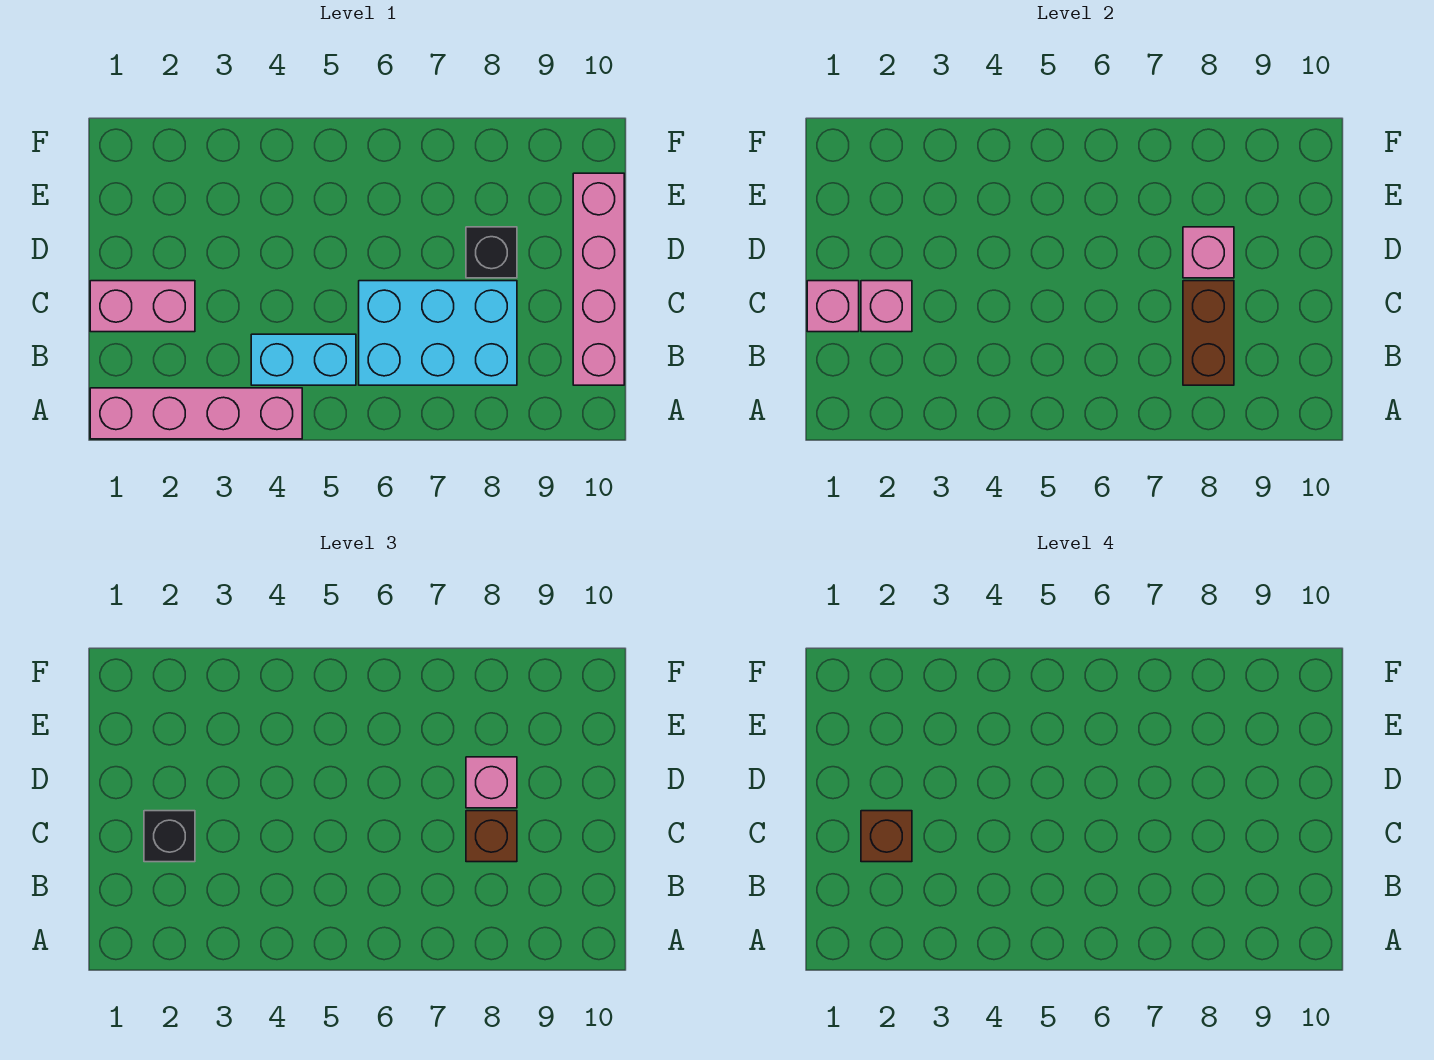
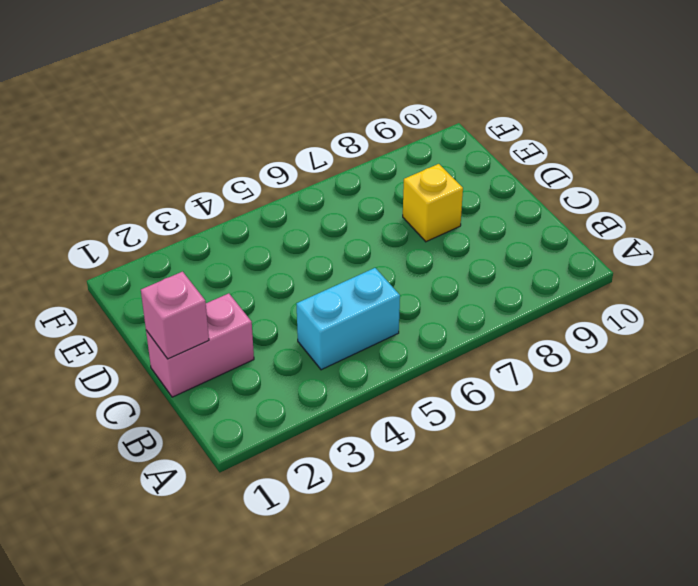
yellow brick D8 level 1 -> black brick D8 level 1
none -> pink brick A1:A4 level 1
none -> cyan brick B6:C8 level 1
none -> pink brick B10:E10 level 1

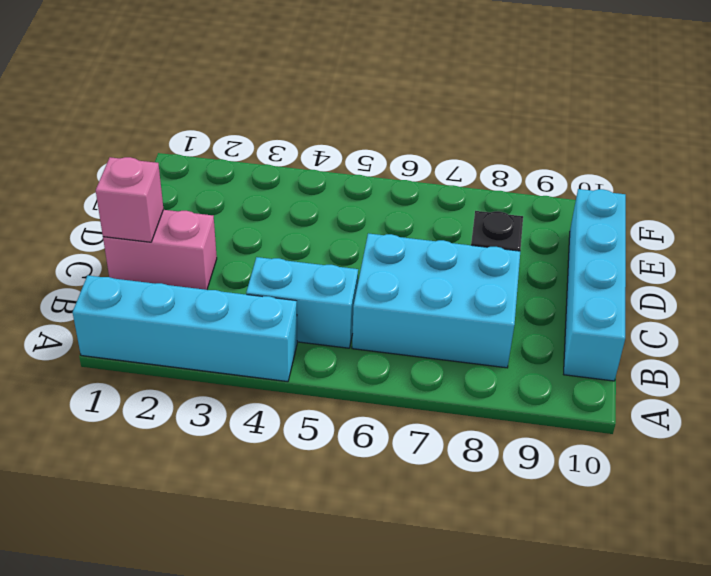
cyan brick A1:A4 level 1 -> pink brick A1:A4 level 1
cyan brick B10:E10 level 1 -> pink brick B10:E10 level 1
none -> brown brick B8:C8 level 2
none -> pink brick C2 level 2
none -> pink brick D8 level 2

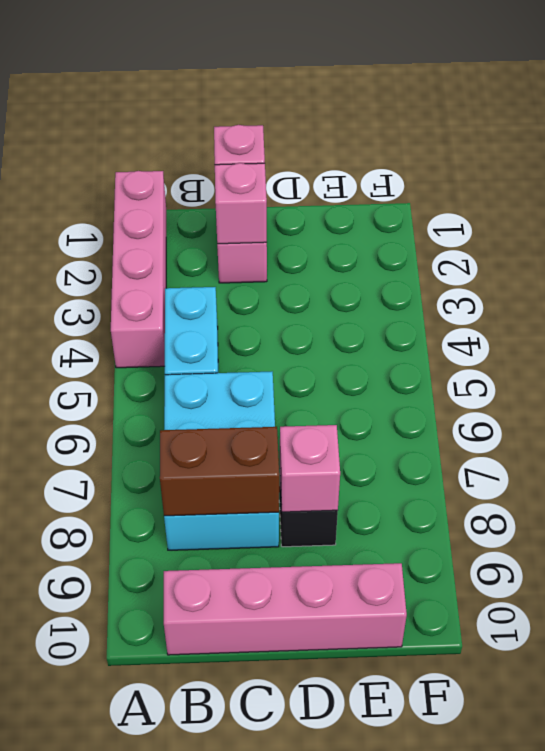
none -> black brick C2 level 3
none -> brown brick C8 level 3
none -> pink brick D8 level 3

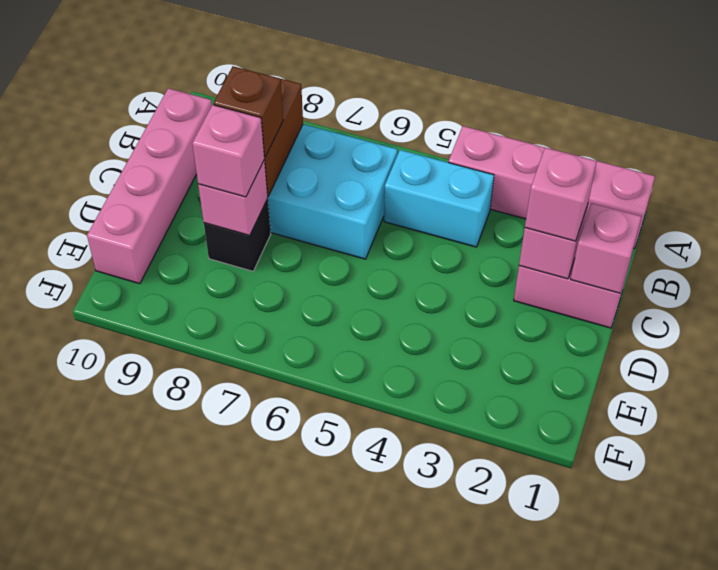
pink brick C2 level 3 -> black brick C2 level 3
none -> brown brick C2 level 4

